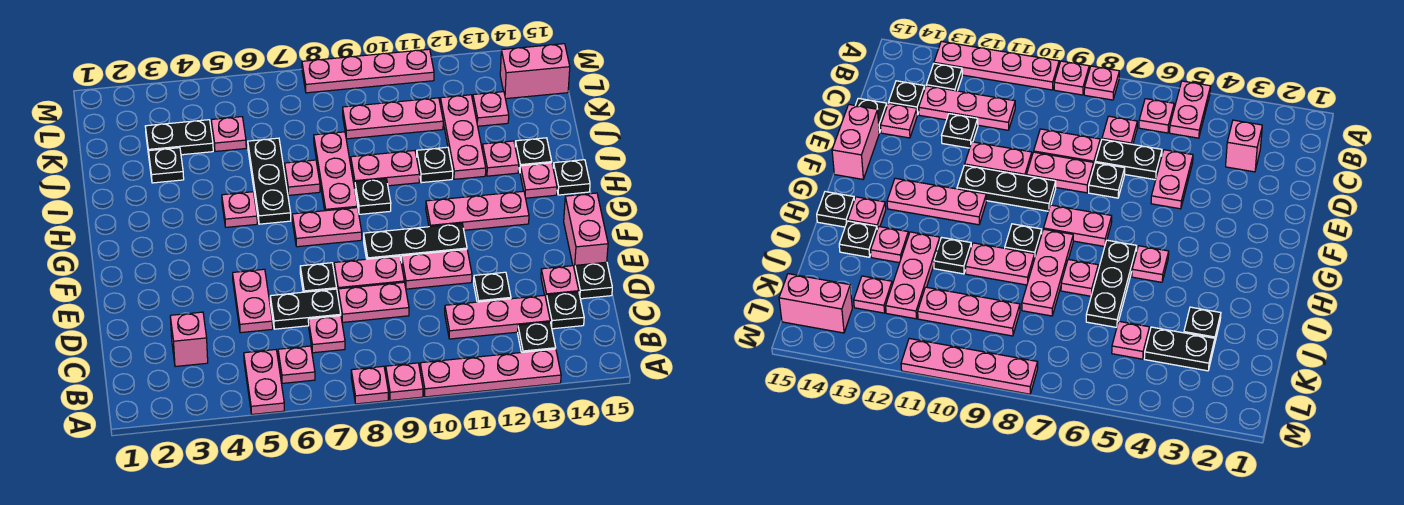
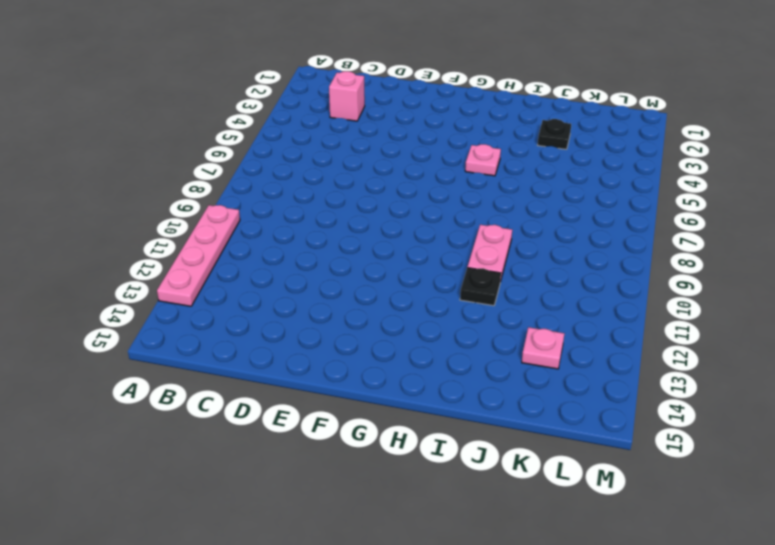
none -> pink plate A5:B5 level 1
none -> pink plate A8 level 1
none -> pink plate A9 level 1
none -> pink plate B6 level 1

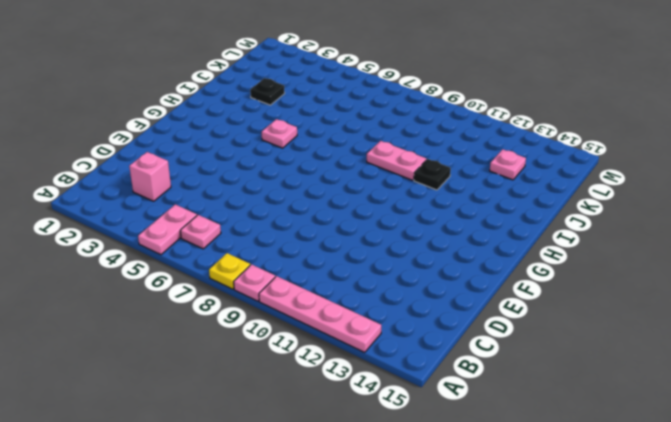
yellow plate A8 level 1 -> pink plate A8 level 1
none -> black plate B13 level 1
none -> pink plate C7 level 1
none -> pink plate C11:C13 level 1
none -> black plate C14 level 1

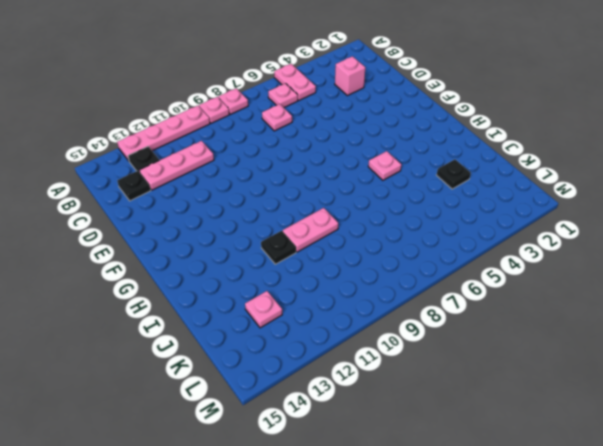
none -> pink plate D5:E5 level 1
none -> black plate D6:D7 level 1
none -> pink plate D8:D9 level 1
none -> black plate D12 level 1

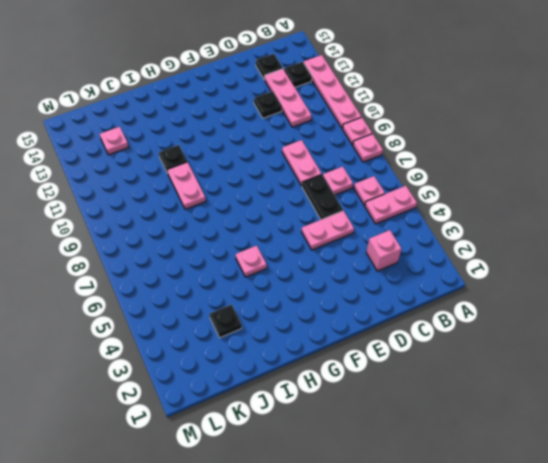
none -> pink plate D14 level 1
none -> black plate D15 level 1
none -> black plate E7 level 1
none -> pink plate E8:E9 level 1

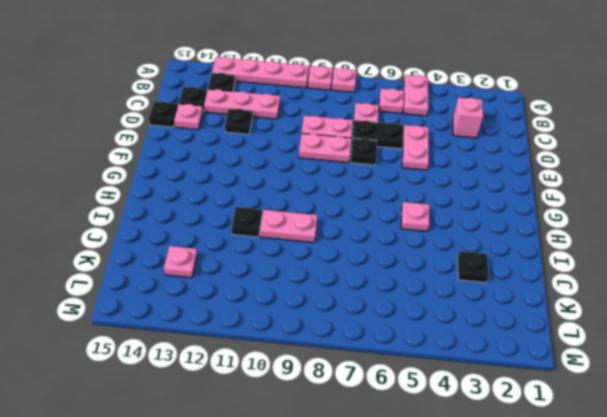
none -> pink plate E10:E11 level 1
none -> pink brick E15:F15 level 1
none -> black plate F9:F11 level 1
none -> pink plate G7:G8 level 1

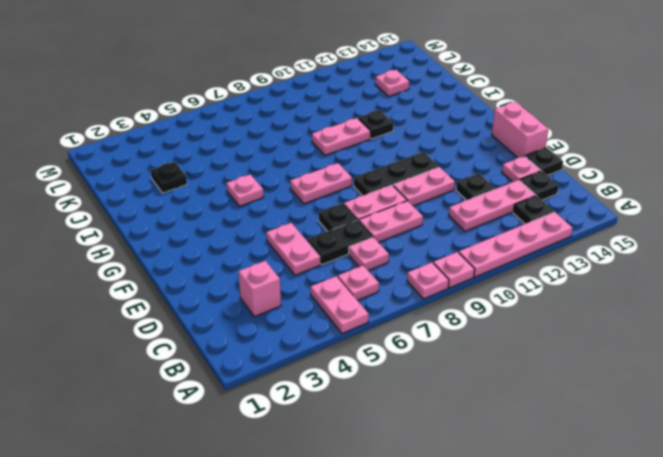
none -> pink plate G11:G13 level 1
none -> black plate H6:J6 level 1
none -> pink plate H8:J8 level 1
none -> black plate H9 level 1

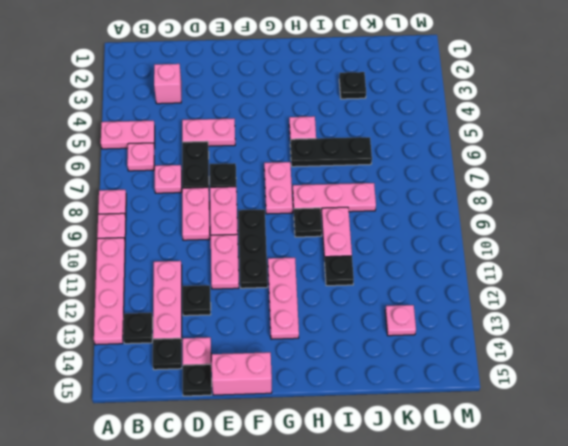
none -> pink plate H14 level 1
none -> black plate H15 level 1
none -> pink plate I7 level 1
none -> pink plate I12:K12 level 1

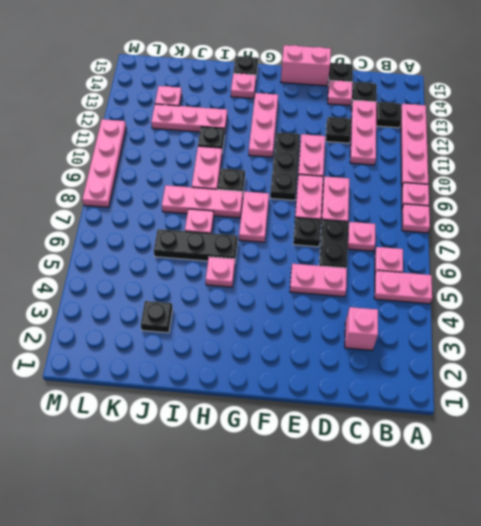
none -> pink plate I13 level 1
none -> black plate I14 level 1
none -> black plate K3:K4 level 1
none -> pink plate K5 level 1

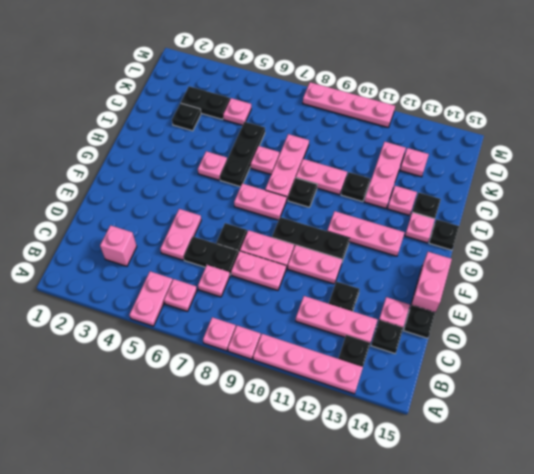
none -> pink plate K9:K11 level 1
none -> pink brick L14:L15 level 1

